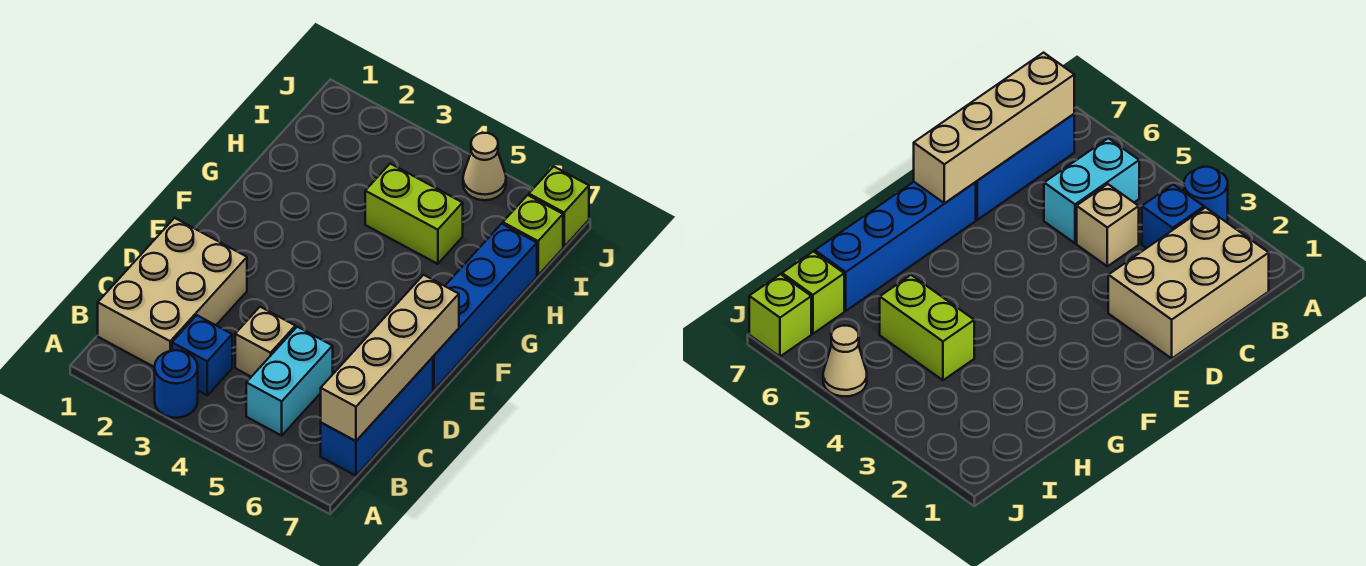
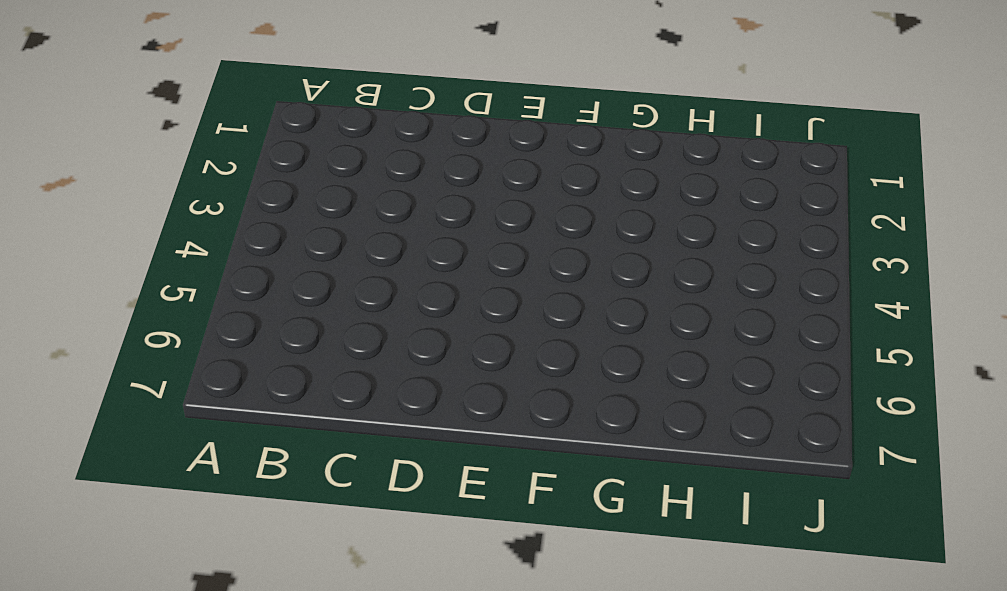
none -> blue round brick A3 level 1
none -> tan brick B1:D2 level 1
none -> blue brick B3 level 1

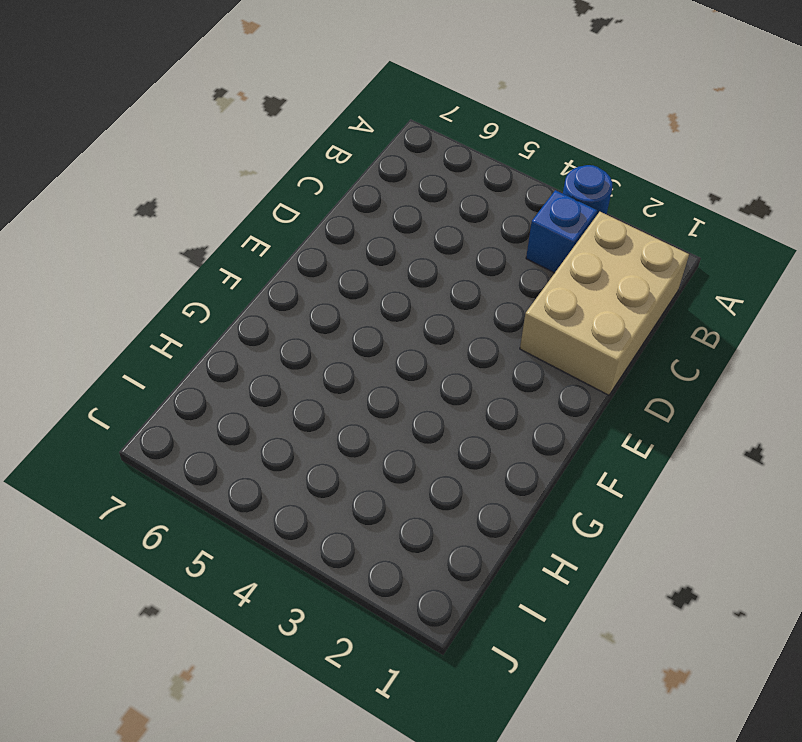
none -> cyan brick B5:C5 level 1
none -> blue brick B7:D7 level 1
none -> tan brick C4 level 1

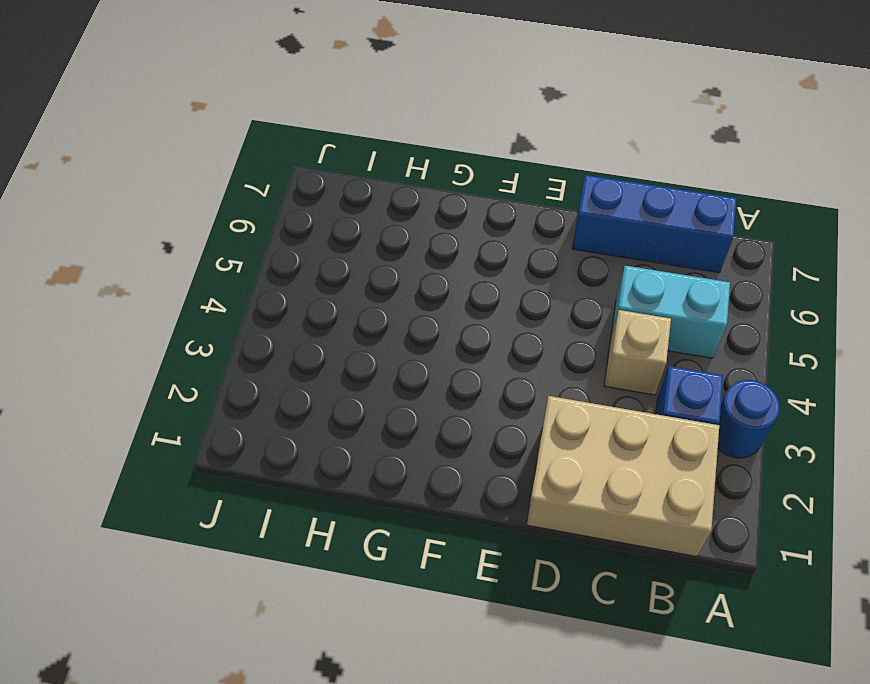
none -> blue brick E7:H7 level 1
none -> lime brick H4:H5 level 1
none -> lime brick I7 level 1

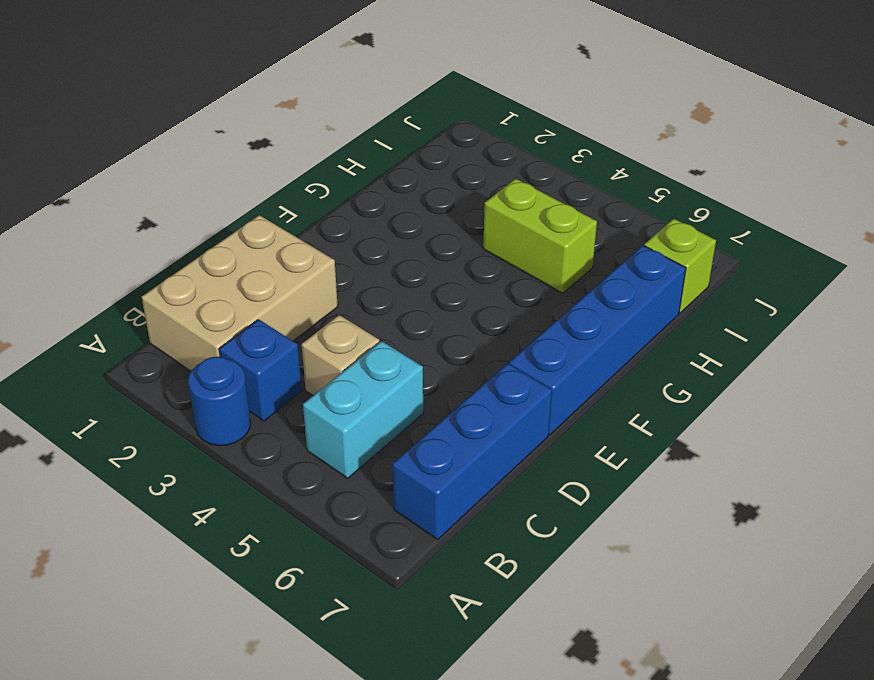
none -> tan cone J5 level 1
none -> lime brick J7 level 1
none -> tan brick B7:E7 level 2

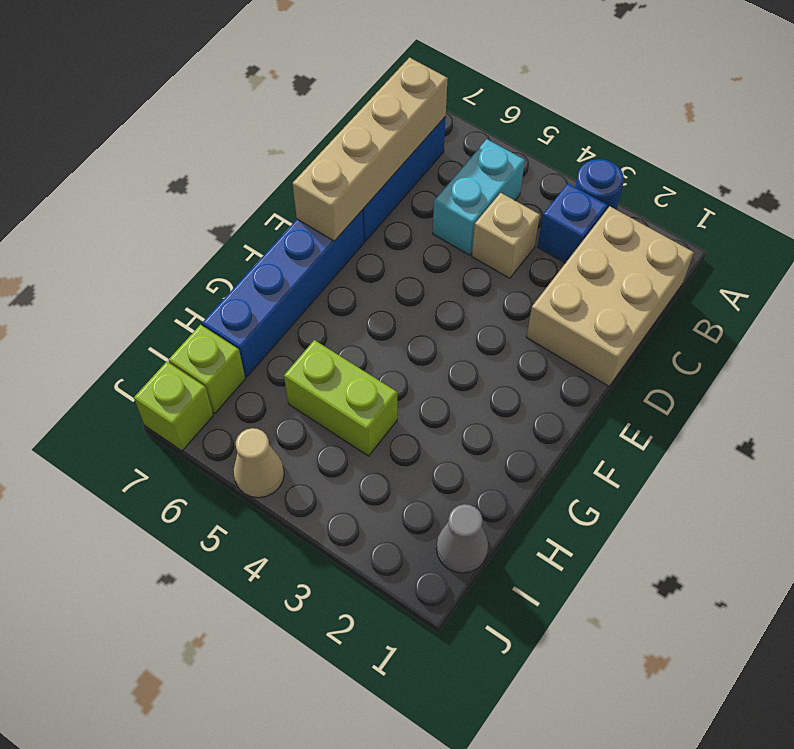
grey cone I1 level 1 -> none

